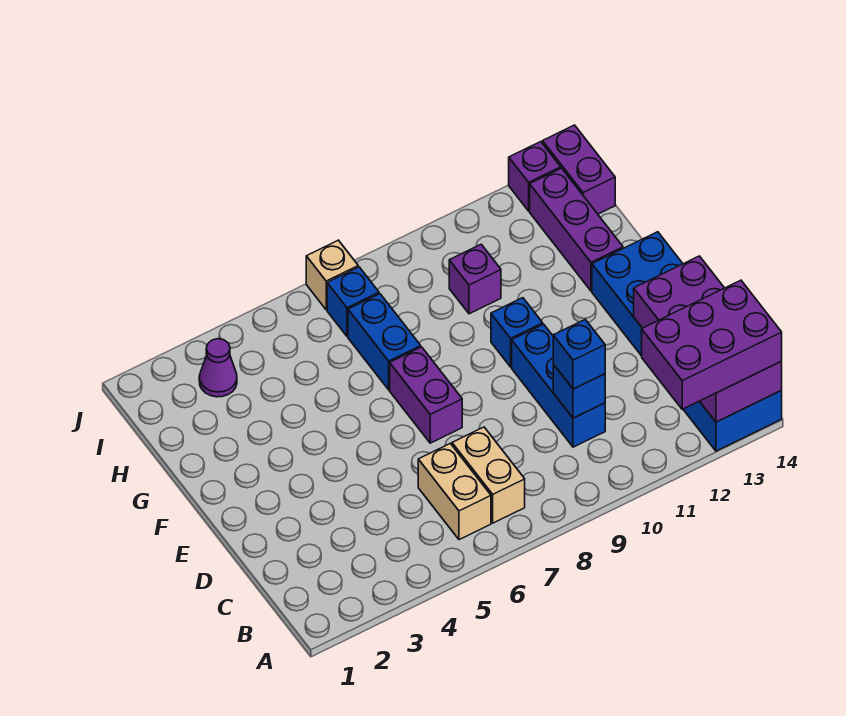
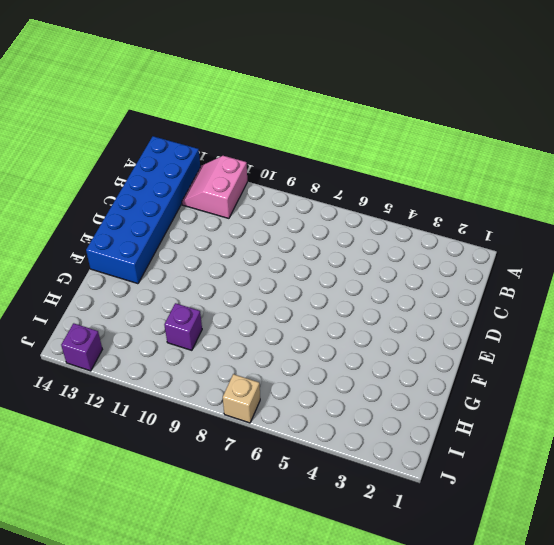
pink slope A11:B12 level 1 top 11 -> none
none -> tan brick B6:C6 level 1
none -> tan brick B7:C7 level 1
none -> blue brick C10:E10 level 1

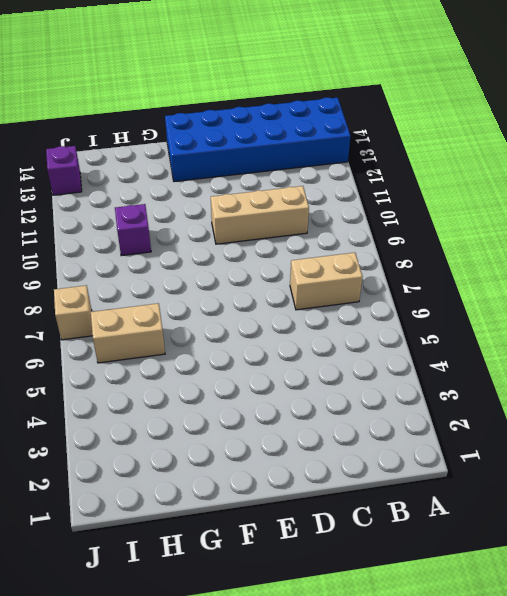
tan brick C10:E10 level 1 -> blue brick C10:E10 level 1
tan brick H6:I6 level 1 -> tan brick B6:C6 level 1
none -> purple brick E7:F7 level 1
none -> blue brick F10 level 1
none -> blue brick G7:H7 level 1

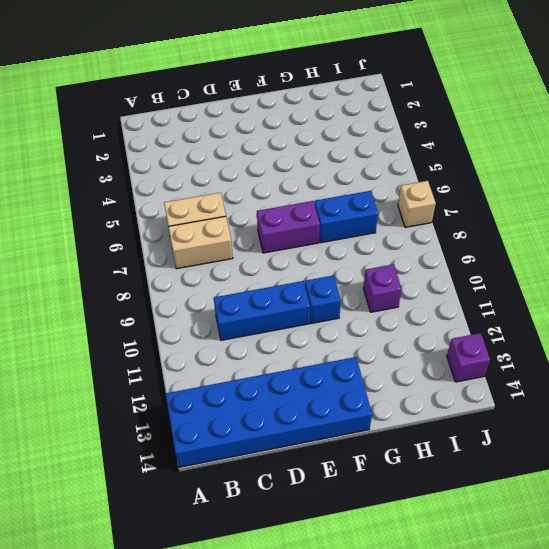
none -> purple brick G13:I13 level 1
none -> purple cone I3 level 1
none -> blue brick I7 level 1

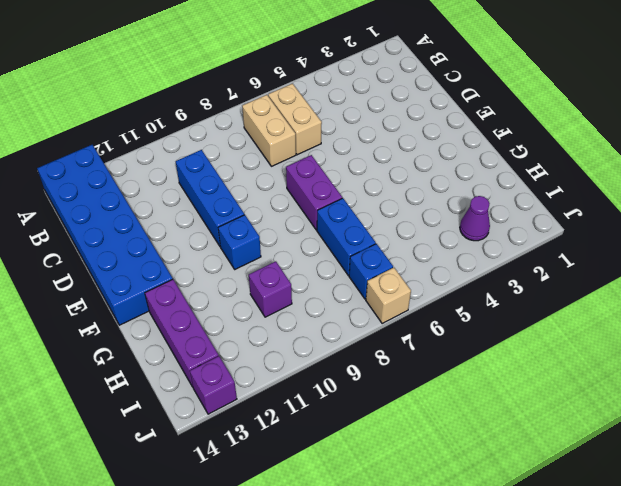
none -> purple brick I14:J14 level 1
none -> purple brick A13:D14 level 2
none -> blue brick C10 level 2

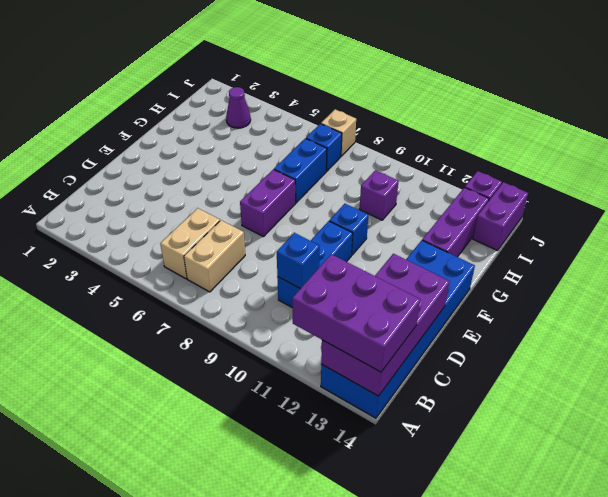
none -> blue brick C10 level 3

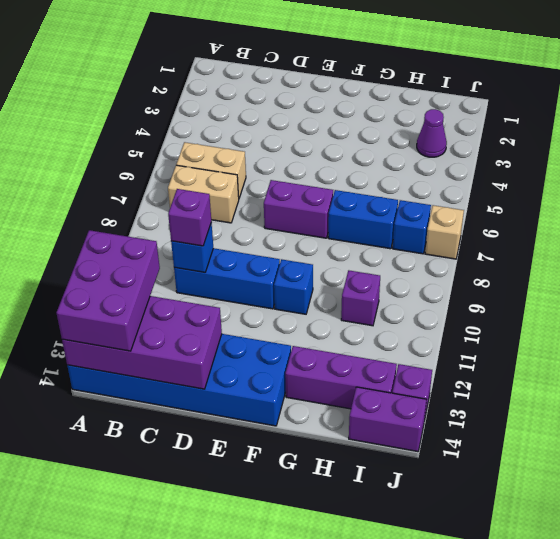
purple brick C10 level 3 -> blue brick C10 level 3

